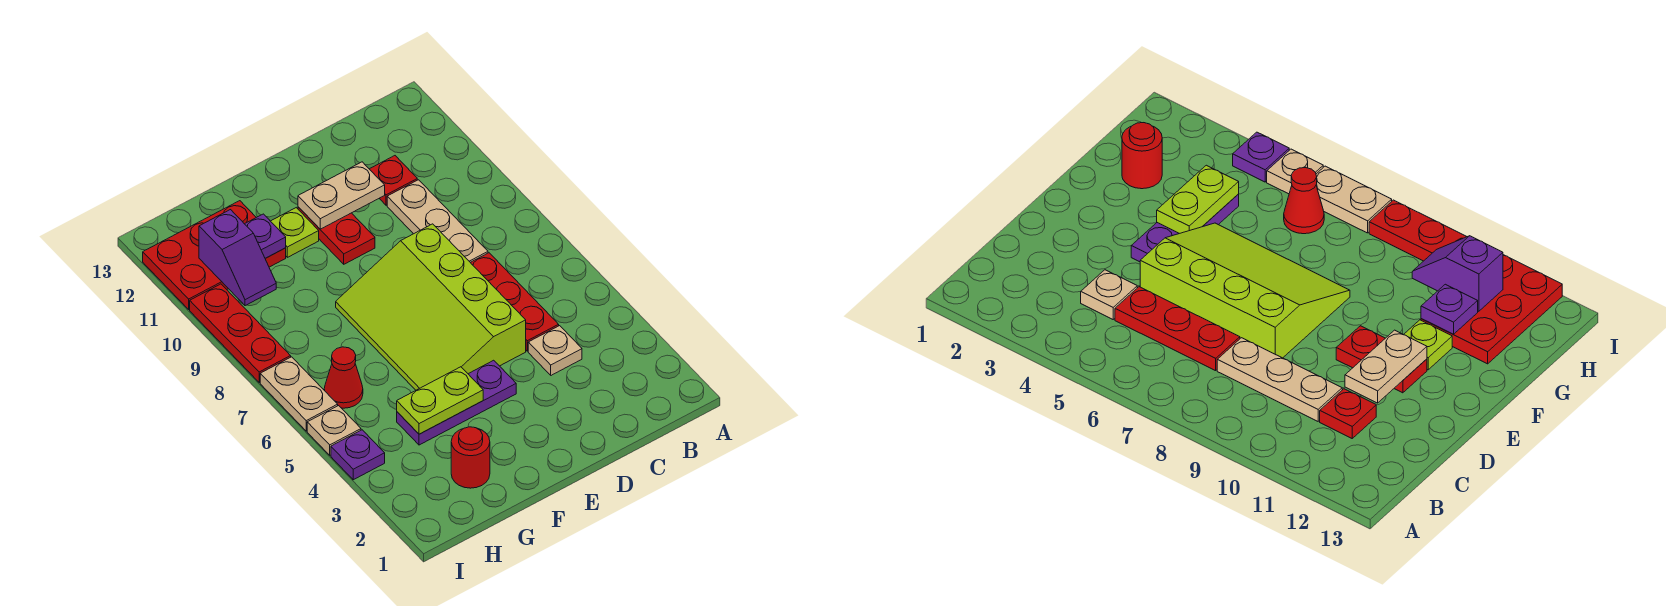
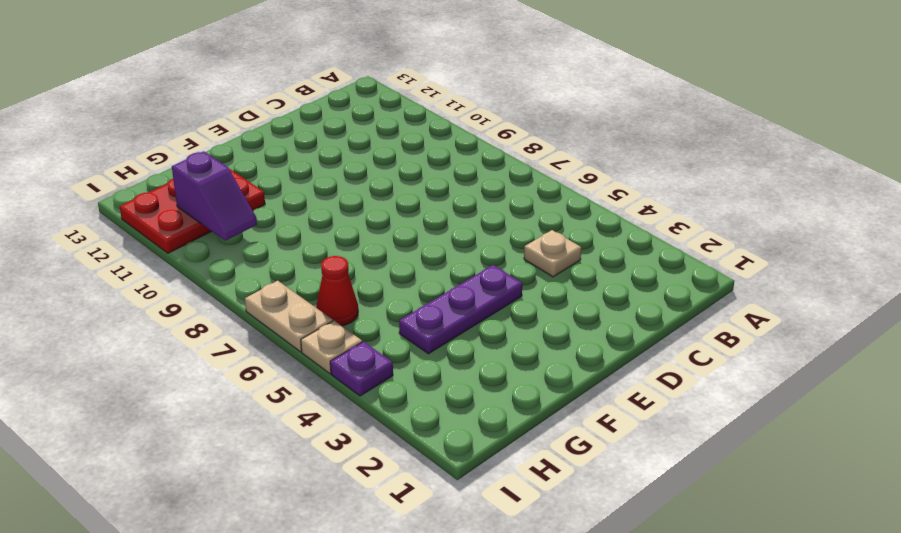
none -> red plate C5:C7 level 1
none -> tan plate C8:C10 level 1
none -> red plate C11 level 1

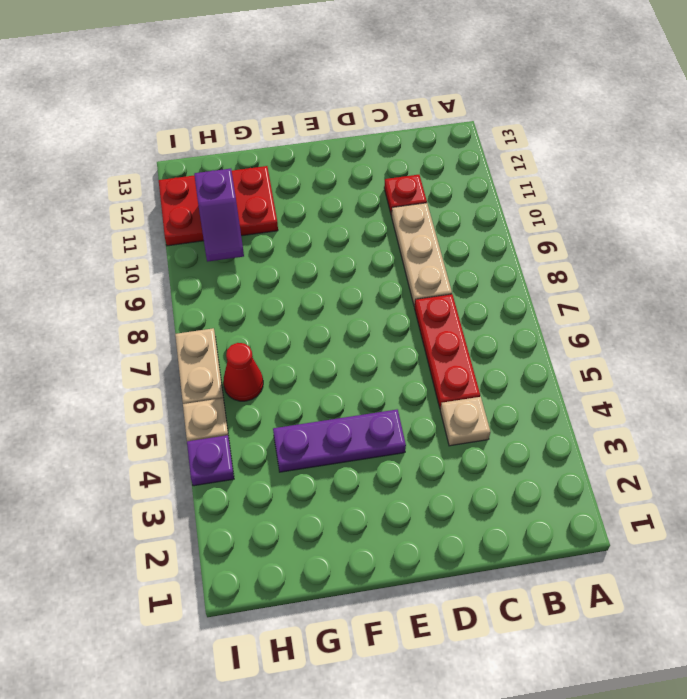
none -> lime slope D5:F8 level 1 top D
none -> red plate E10:E11 level 1
none -> lime plate F11 level 1

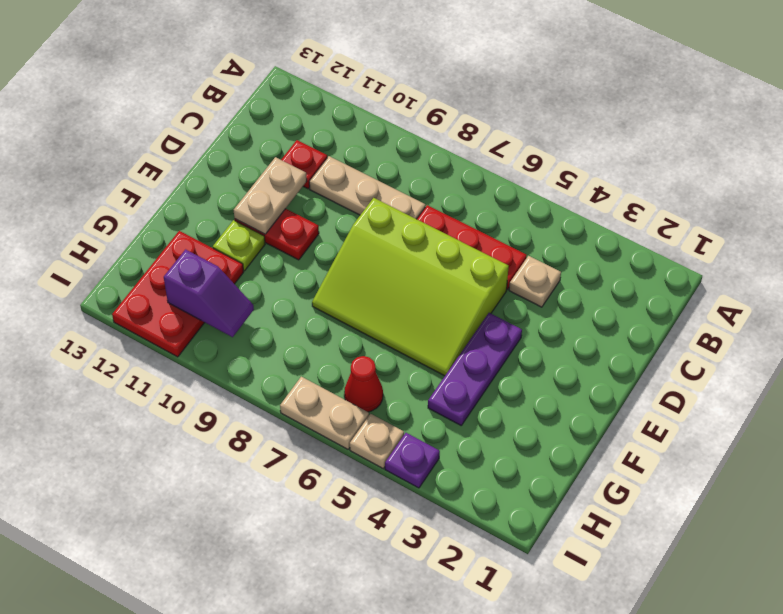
none -> red round brick G2 level 1
none -> red plate I8:I10 level 1
none -> lime plate F4:G4 level 2

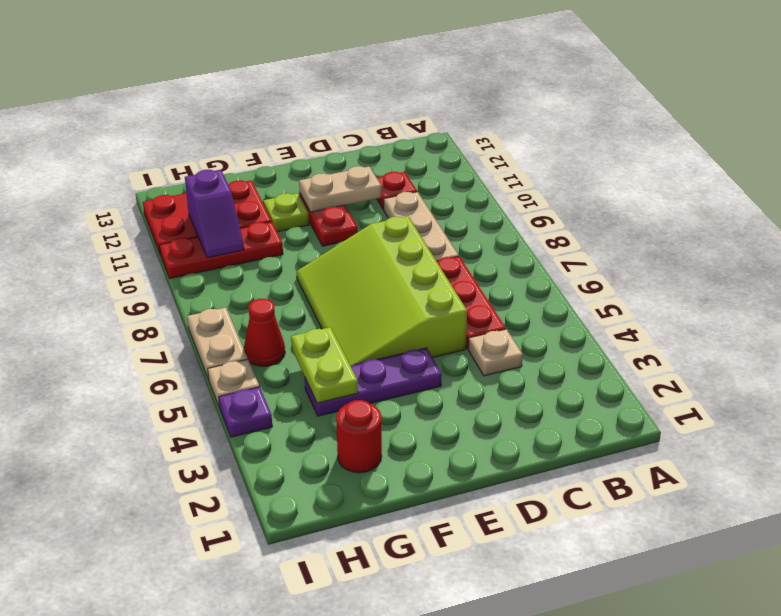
lime plate G4:G5 level 2 -> lime plate F4:G4 level 2
red plate G10:I10 level 1 -> red plate I8:I10 level 1
none -> purple plate G11 level 2

